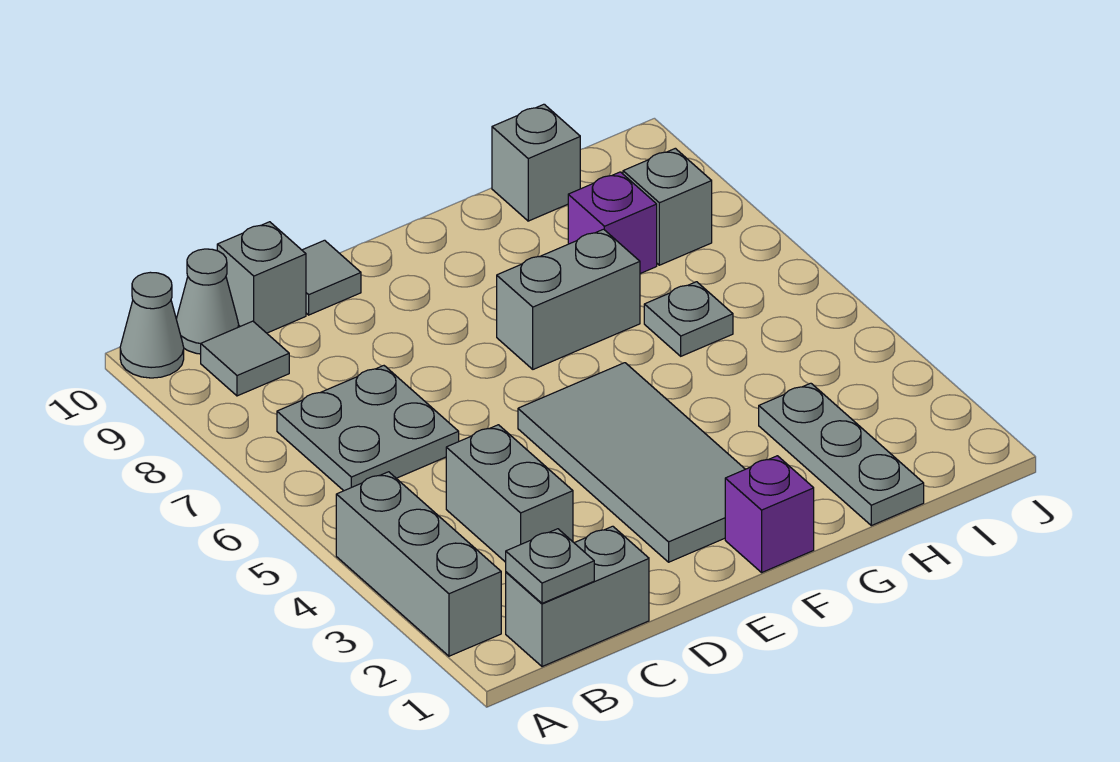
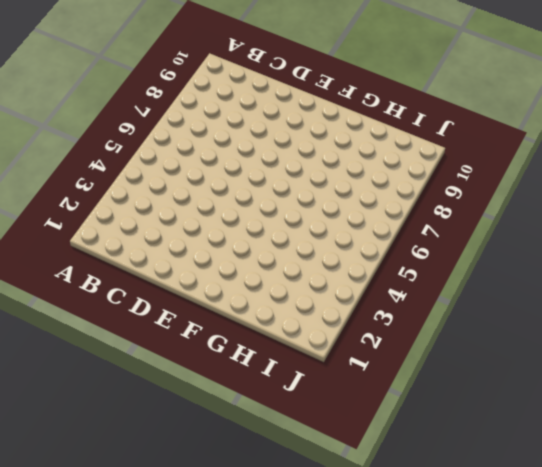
none -> grey brick A2:A4 level 1
none -> grey cone A10 level 1
none -> grey brick B1:C1 level 1

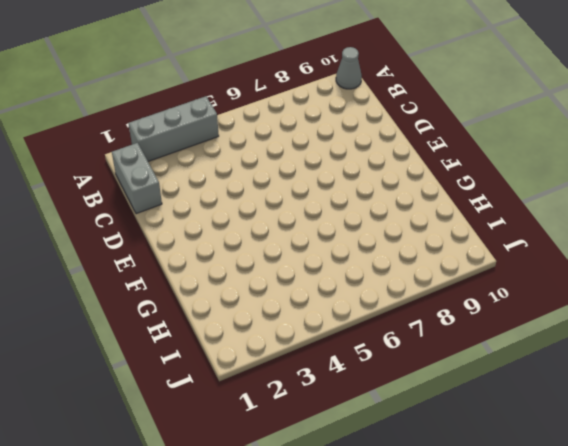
none -> grey plate B6:C7 level 1
none -> grey tile B9 level 1
none -> grey cone B10 level 1

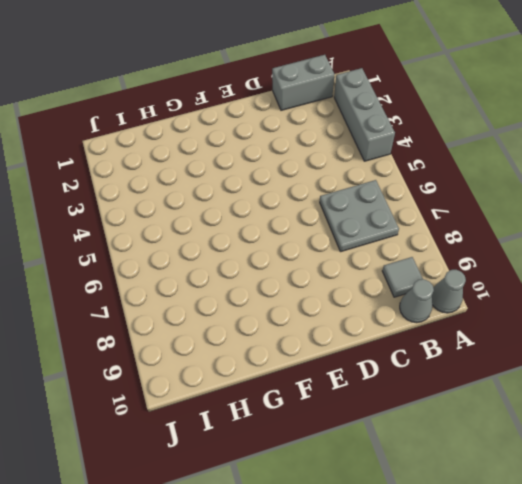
none -> grey brick C3:C4 level 1
none -> grey brick C10 level 1
none -> grey tile D10 level 1

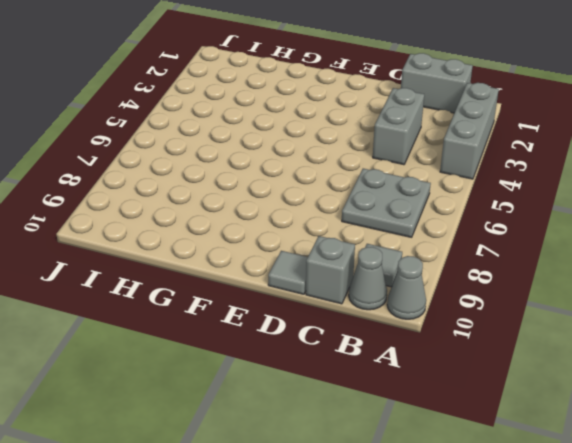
none -> grey tile E2:F5 level 1
none -> purple brick F1 level 1
none -> grey brick F7:G7 level 1

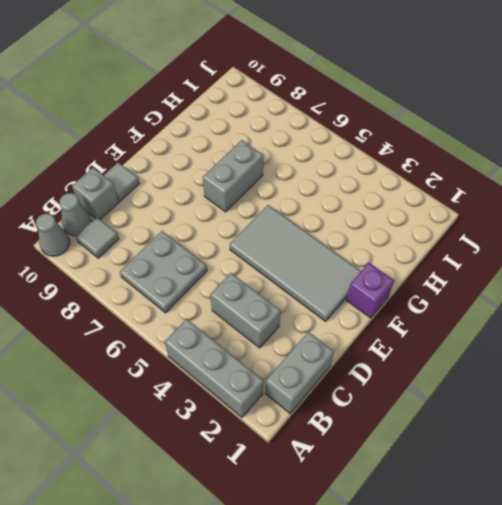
none -> grey plate H1:H3 level 1
none -> grey plate H6 level 1
none -> purple brick H8 level 1

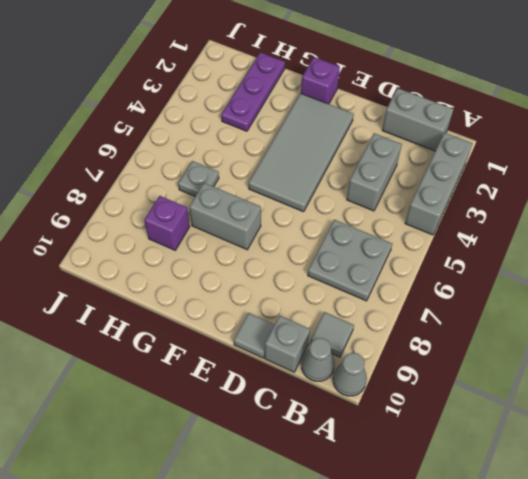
purple plate H1:H3 level 1 -> grey plate H1:H3 level 1
none -> grey brick H10 level 1
none -> grey brick I8 level 1
none -> grey plate B1 level 2

